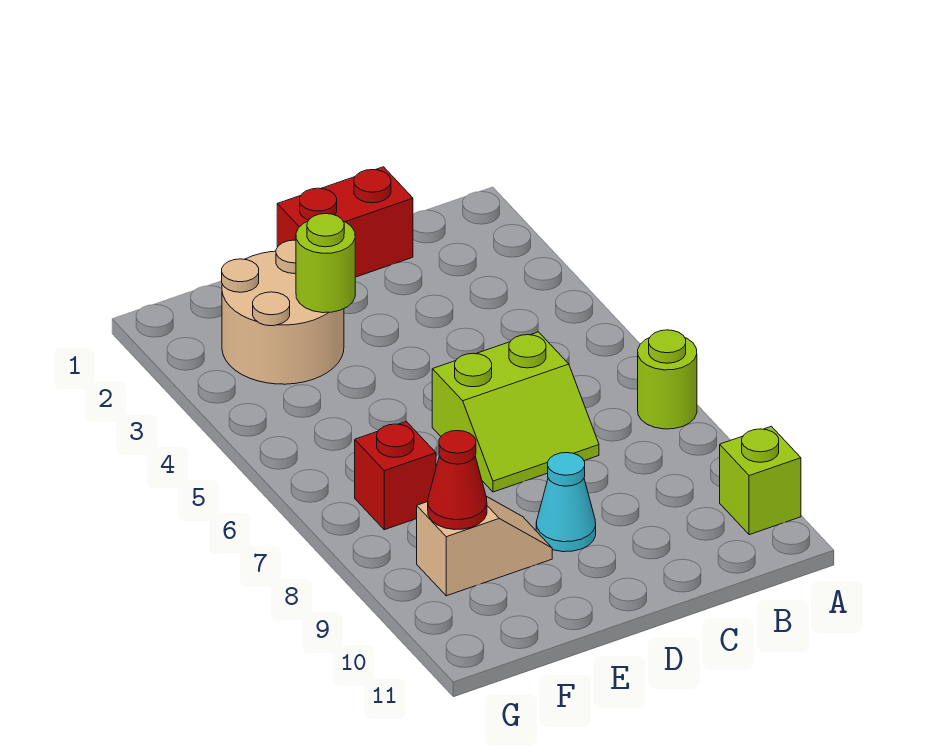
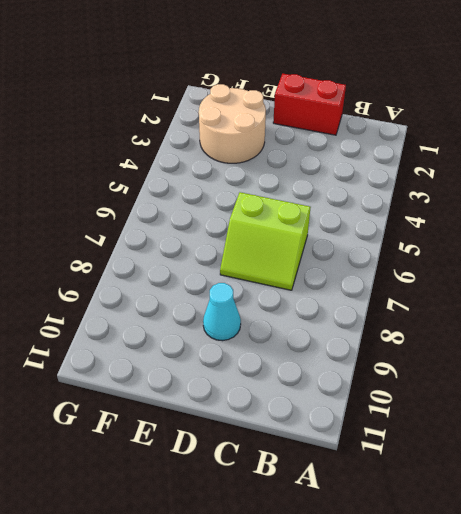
none -> lime round brick A7 level 1
none -> lime brick A10 level 1

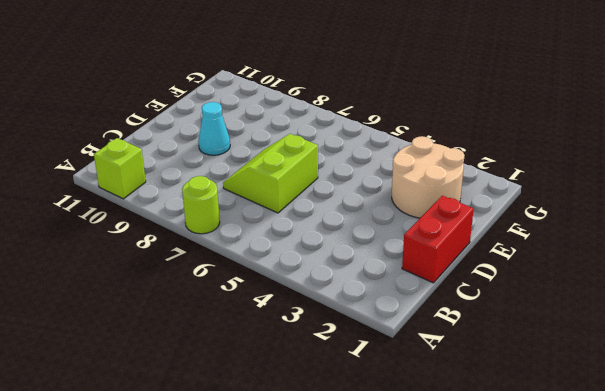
none -> tan slope E9:F9 level 1 top F
none -> red brick F7 level 1

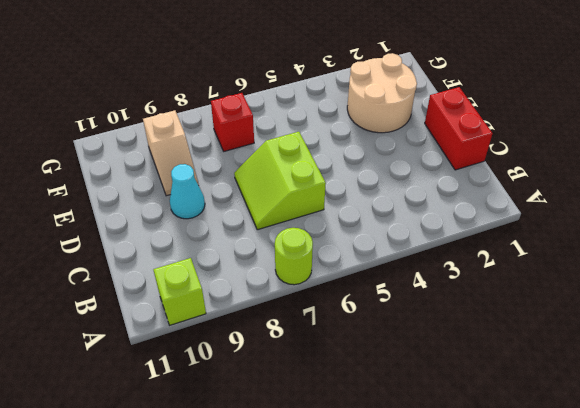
none -> lime round brick E3 level 2
none -> red cone F9 level 2

